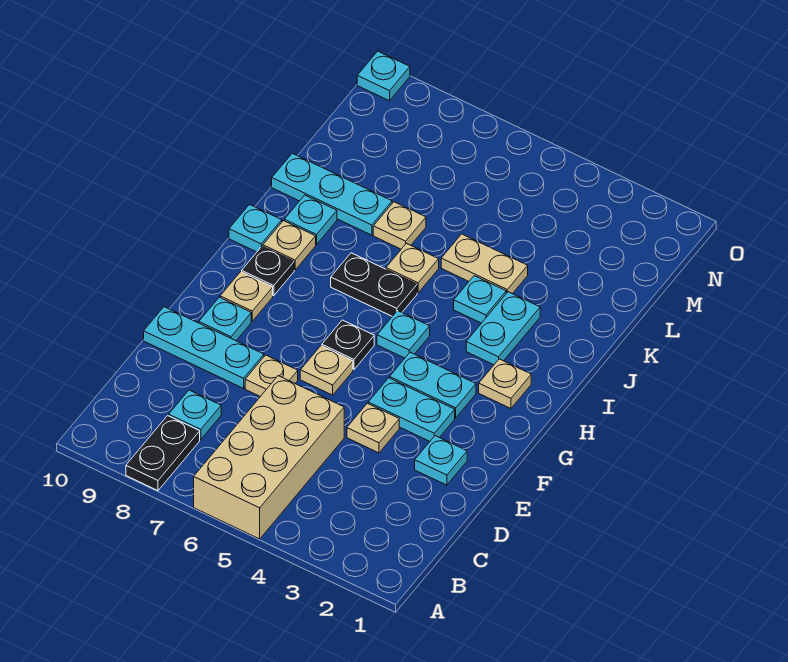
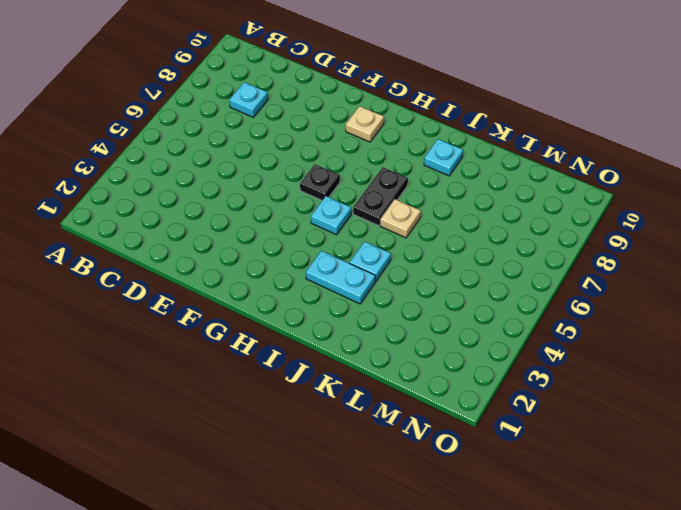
none -> tan brick A5:D6 level 1
none -> black plate A8:B8 level 1
none -> cyan plate E2 level 1

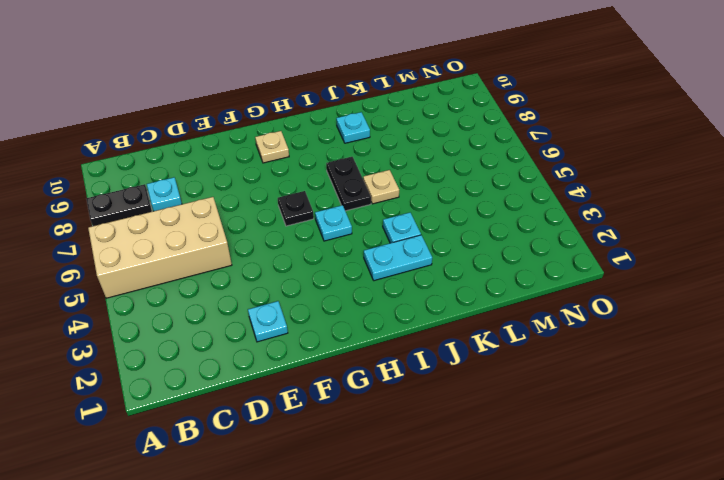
none -> tan plate E4 level 1
none -> tan plate E7 level 1
none -> cyan plate E8:E10 level 1

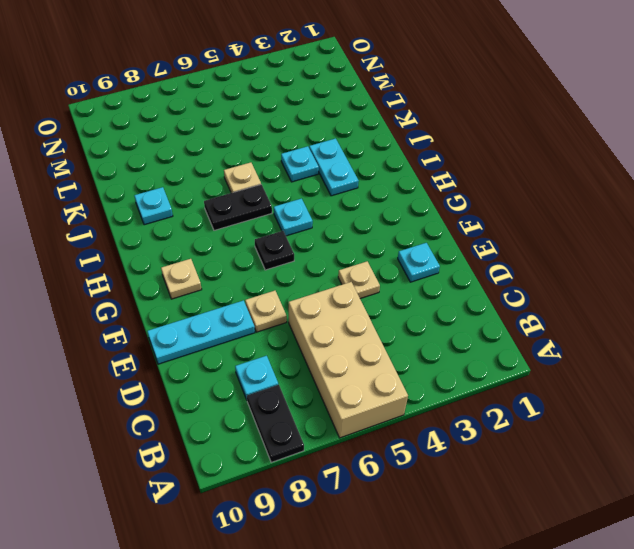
none -> cyan plate F3:F4 level 1
none -> tan plate F6 level 1
none -> cyan plate F9 level 1

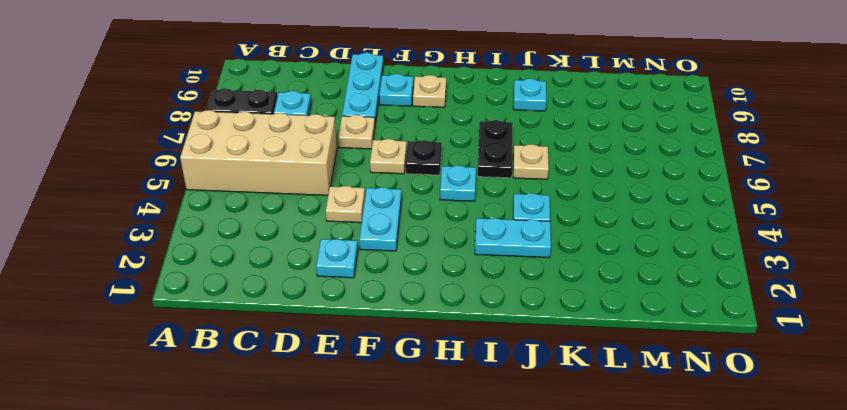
none -> cyan plate G3:G4 level 1
none -> tan plate H2 level 1
none -> black plate H9 level 1

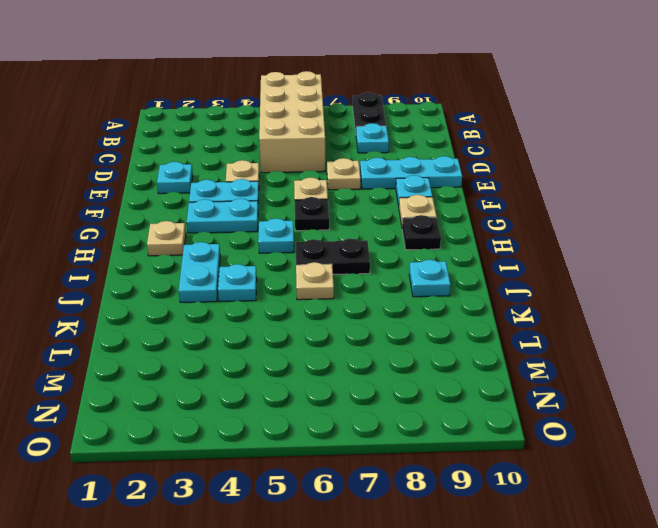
none -> tan plate I9 level 1
none -> cyan plate I10 level 1
none -> tan plate K4:K5 level 1

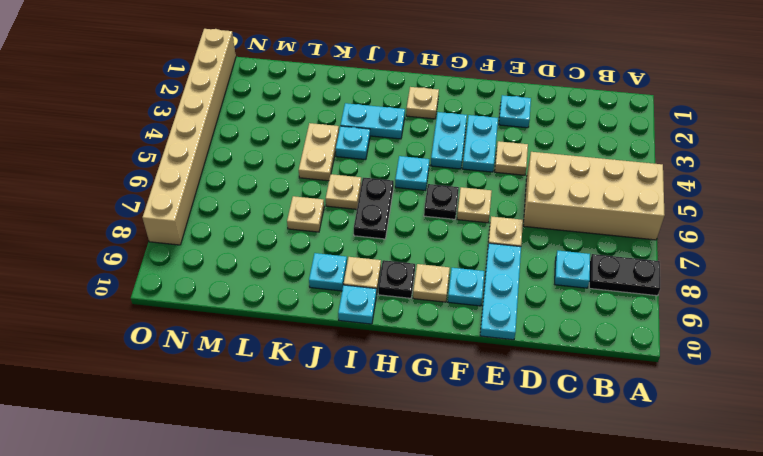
tan brick O1:O8 level 1 -> none
none -> cyan plate K8:K10 level 1
none -> cyan plate O10 level 1

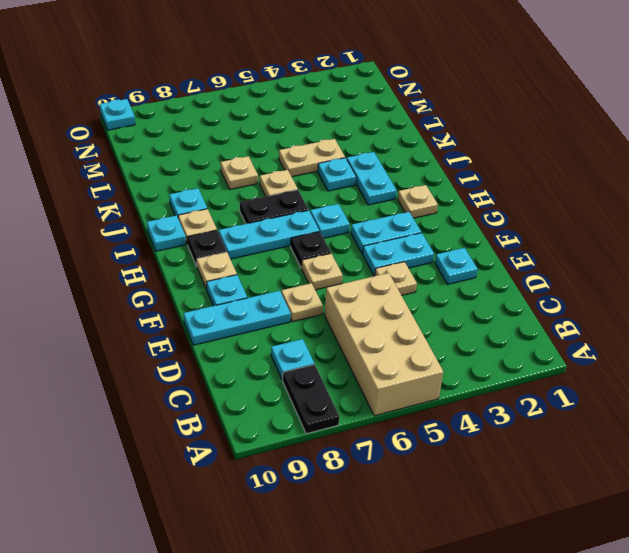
cyan plate H6:H8 level 1 -> cyan plate K8:K10 level 1

